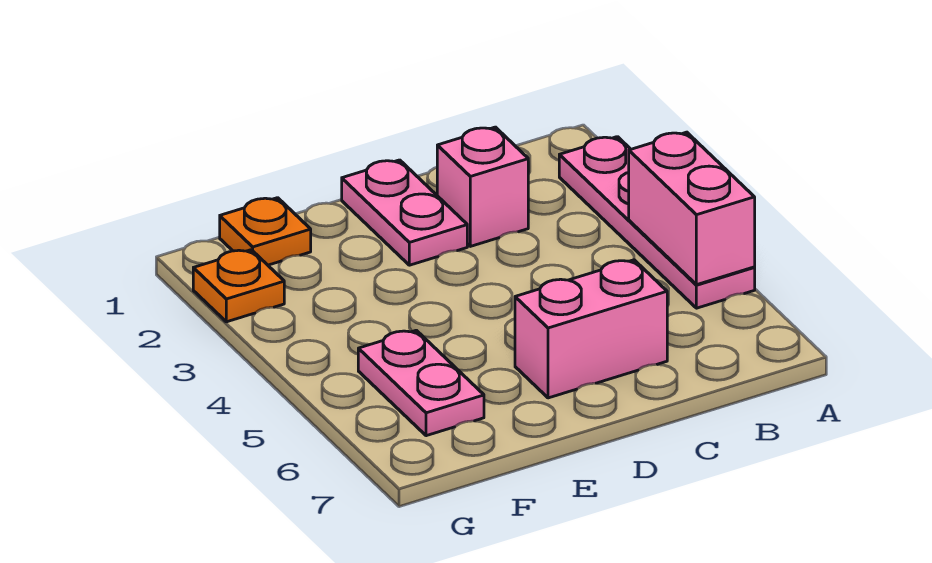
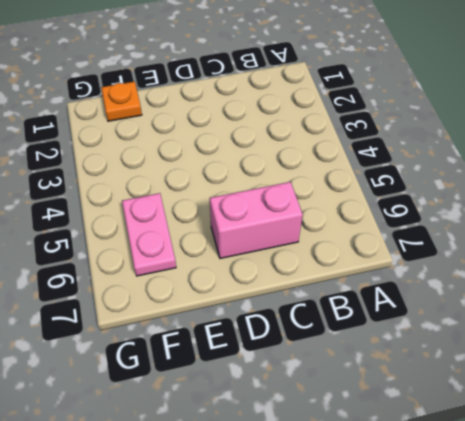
none -> pink plate A2:A5 level 1
none -> pink brick C2 level 1

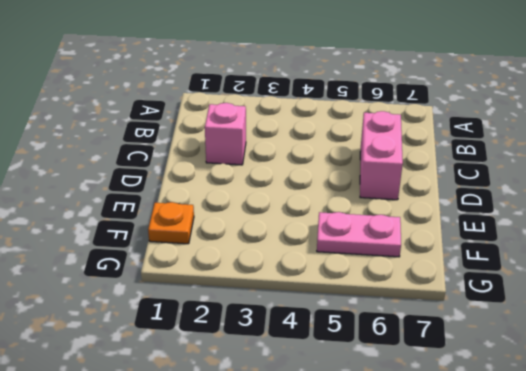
none -> pink plate A2:A5 level 1
none -> pink plate D1:D2 level 1

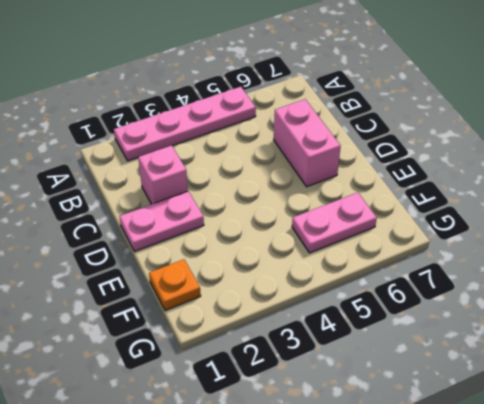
none -> orange plate G2 level 1
none -> pink brick A4:A5 level 2

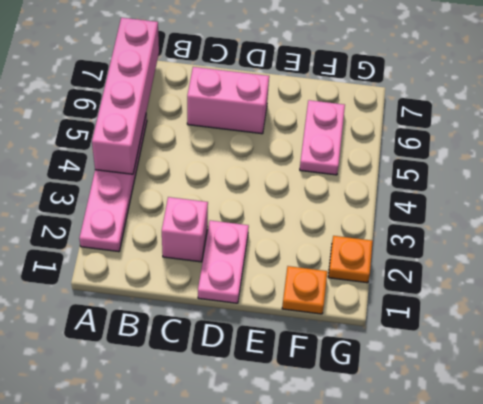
pink brick A4:A7 level 2 -> pink brick A4:A5 level 2

